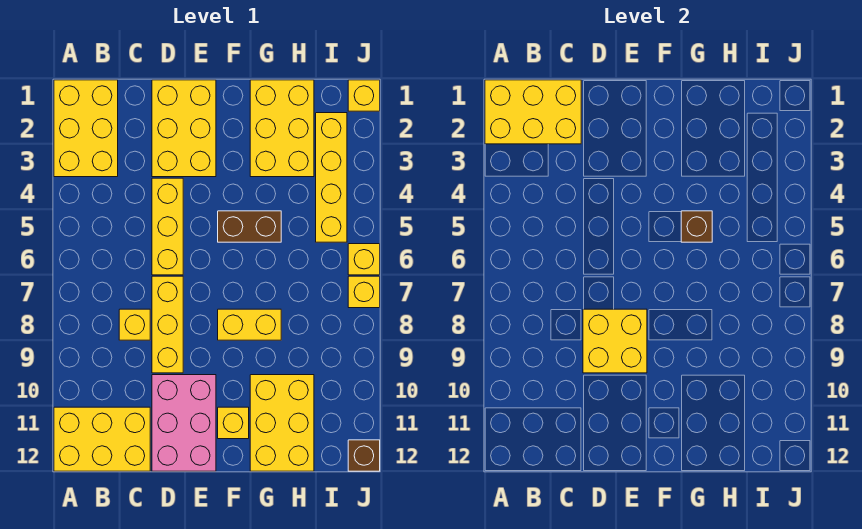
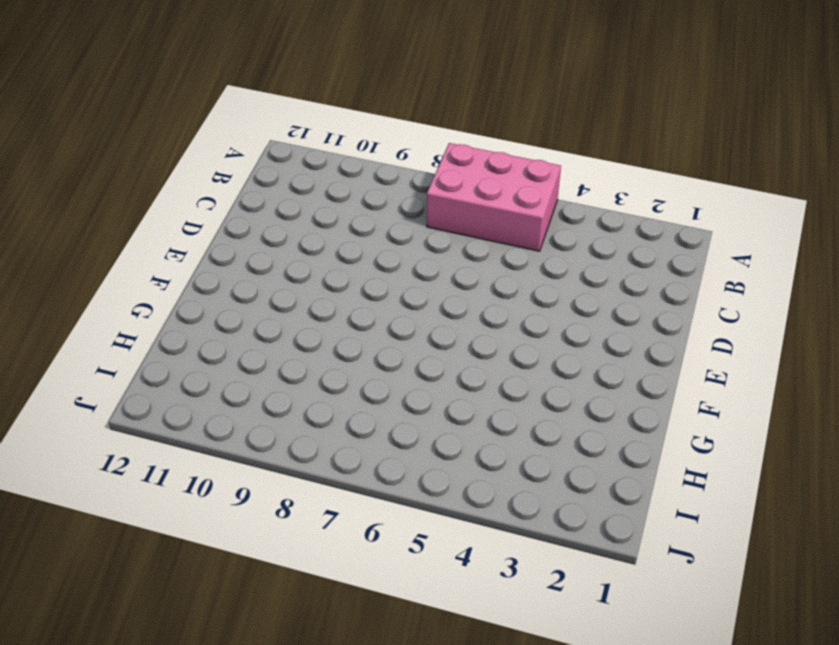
pink brick A5:B7 level 1 -> pink brick D10:E12 level 1
none -> yellow brick A1:B3 level 1
none -> yellow brick A11:C12 level 1
none -> yellow brick C8 level 1

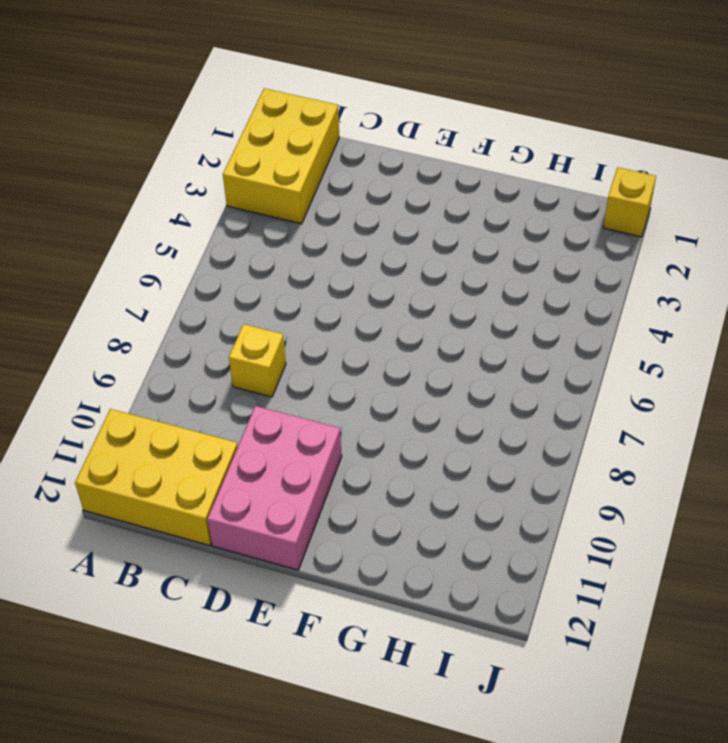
none -> yellow brick D1:E3 level 1
none -> yellow brick D4:D6 level 1
none -> yellow brick D7:D9 level 1

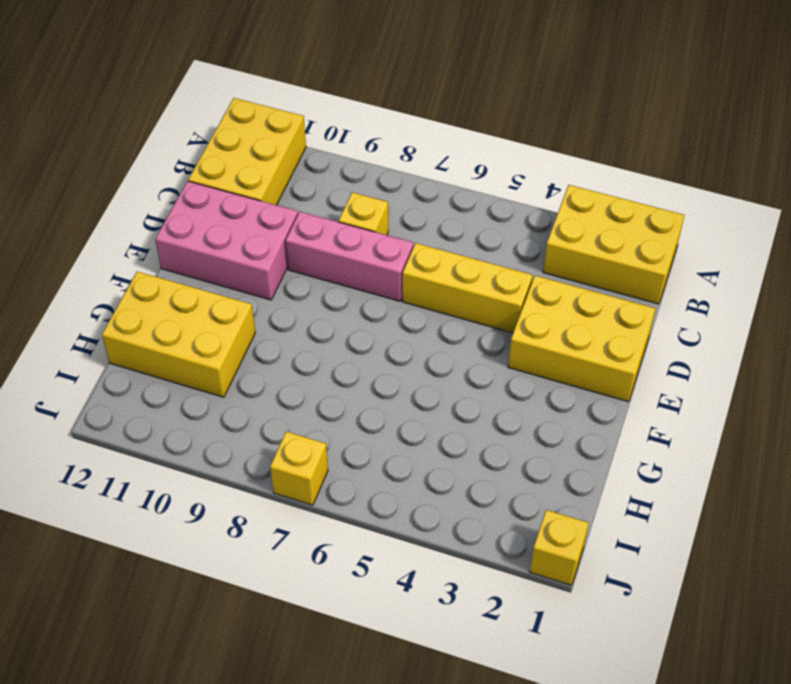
pink brick D7:D9 level 1 -> yellow brick D7:D9 level 1
none -> brown brick F5:G5 level 1
none -> yellow brick F8:G8 level 1
none -> yellow brick F11 level 1

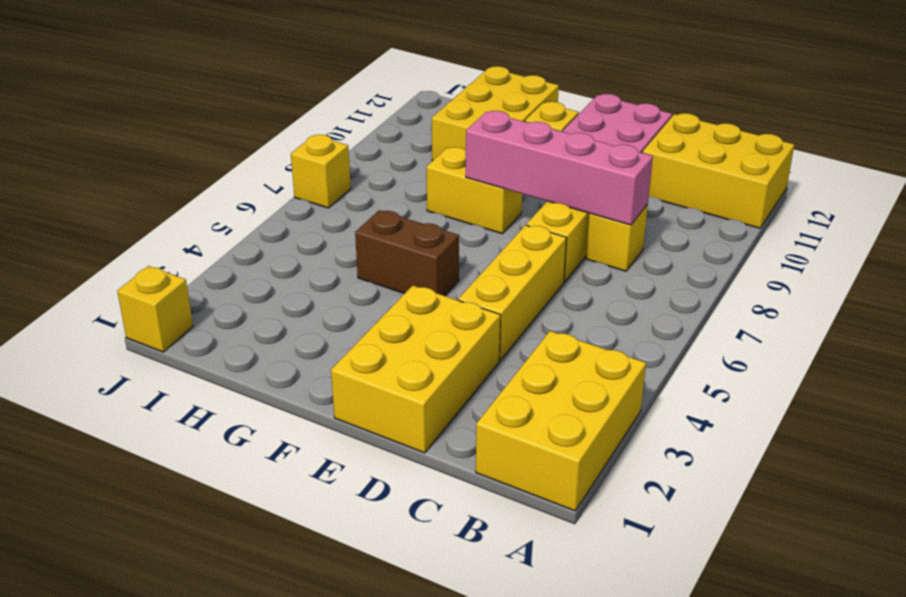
pink brick C8:F8 level 2 -> yellow brick D8:E9 level 2
none -> yellow brick G1:H3 level 1
none -> yellow brick I2:I5 level 1
none -> yellow brick J6 level 1

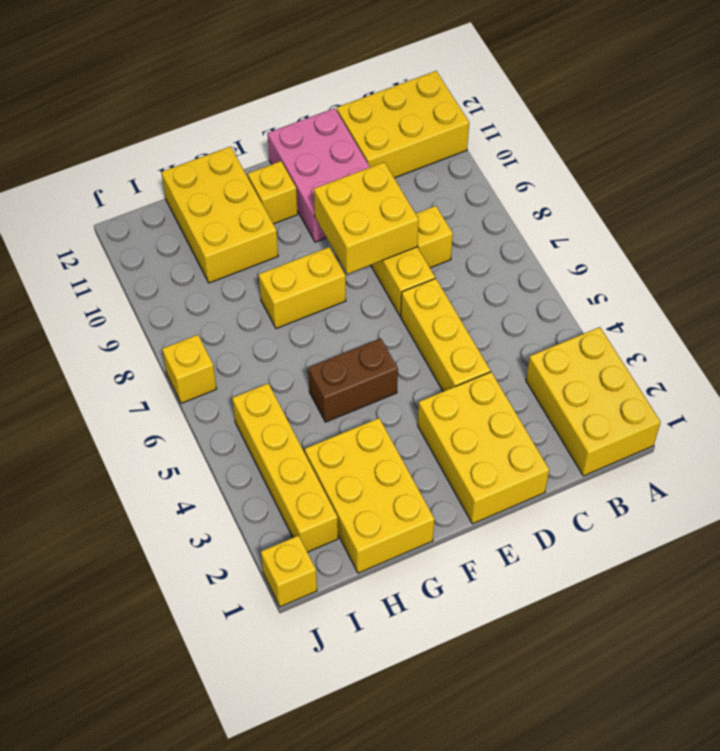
none -> yellow brick J6 level 1
none -> brown brick J12 level 1
none -> yellow brick A1:C2 level 2

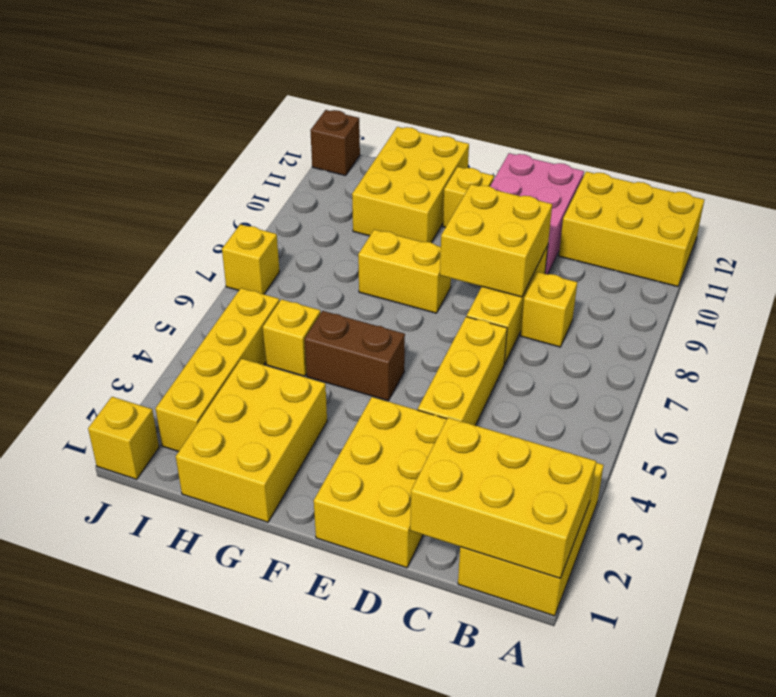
yellow brick H5 level 1 -> yellow brick J6 level 1
none -> brown brick G5 level 2

